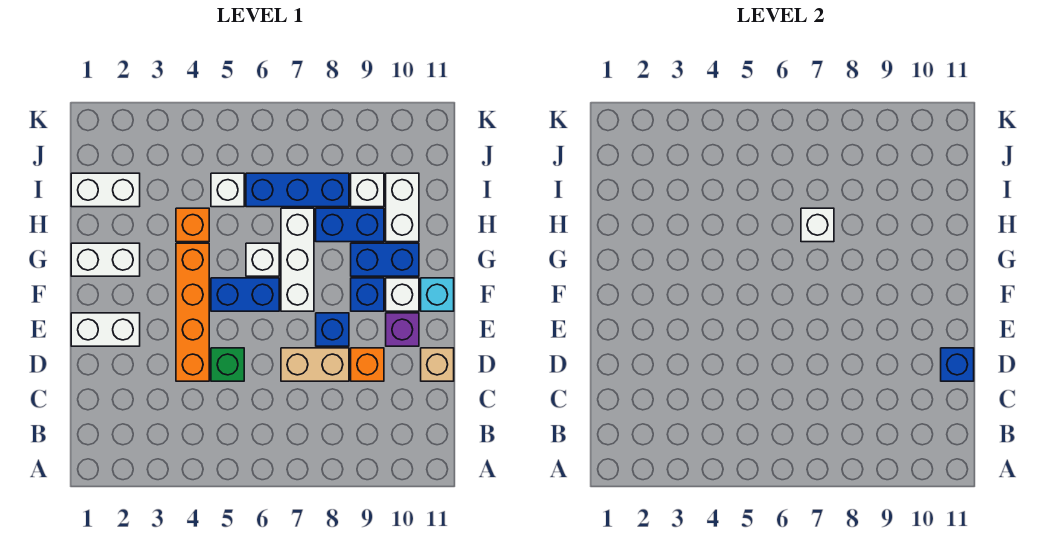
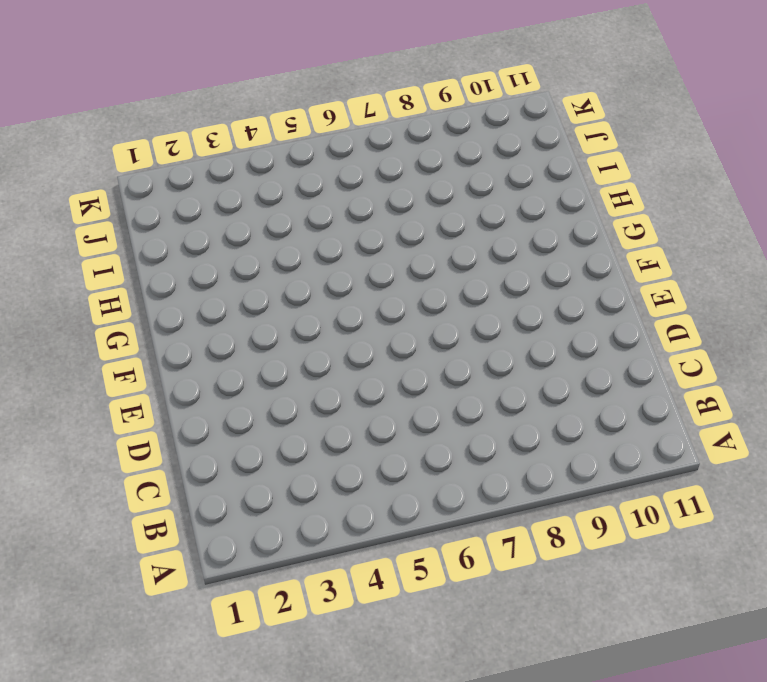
none -> orange brick D4:G4 level 1
none -> green brick D5 level 1
none -> tan brick D7:D8 level 1

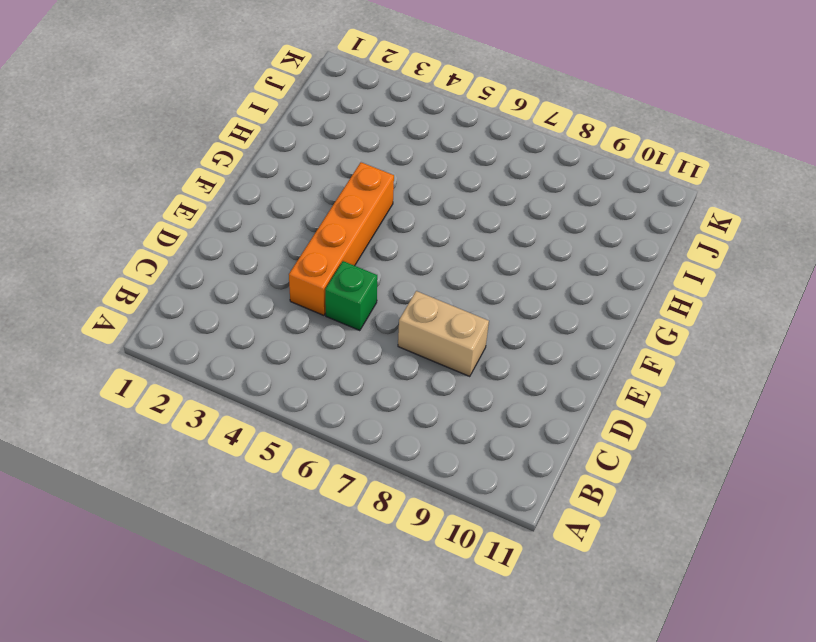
none -> orange brick D9 level 1
none -> tan brick D11 level 1
none -> white brick E1:E2 level 1

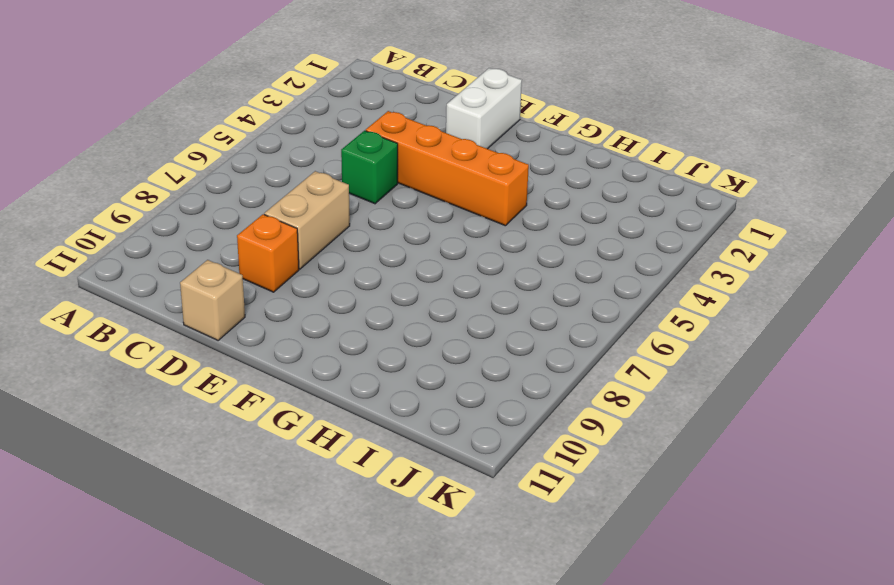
none -> blue brick E8 level 1
none -> purple brick E10 level 1
none -> blue brick F5:F6 level 1

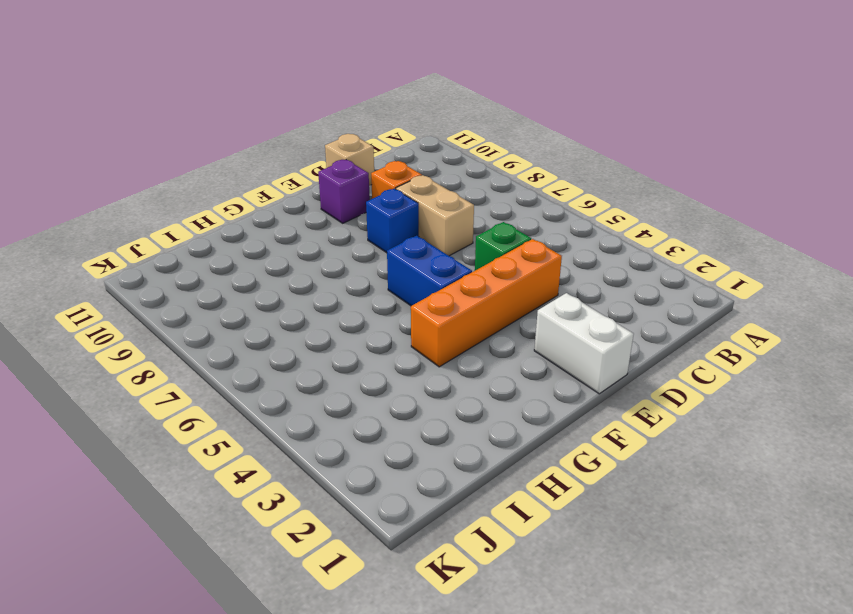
none -> white brick F7:H7 level 1
none -> blue brick F9 level 1
none -> white brick F10 level 1

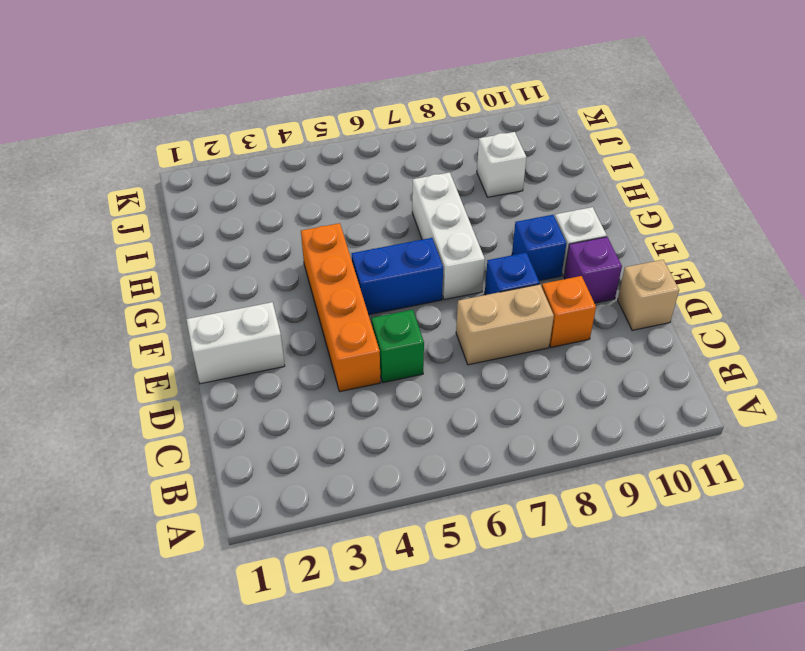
none -> cyan brick F11 level 1
none -> white brick G1:G2 level 1
none -> white brick G6 level 1

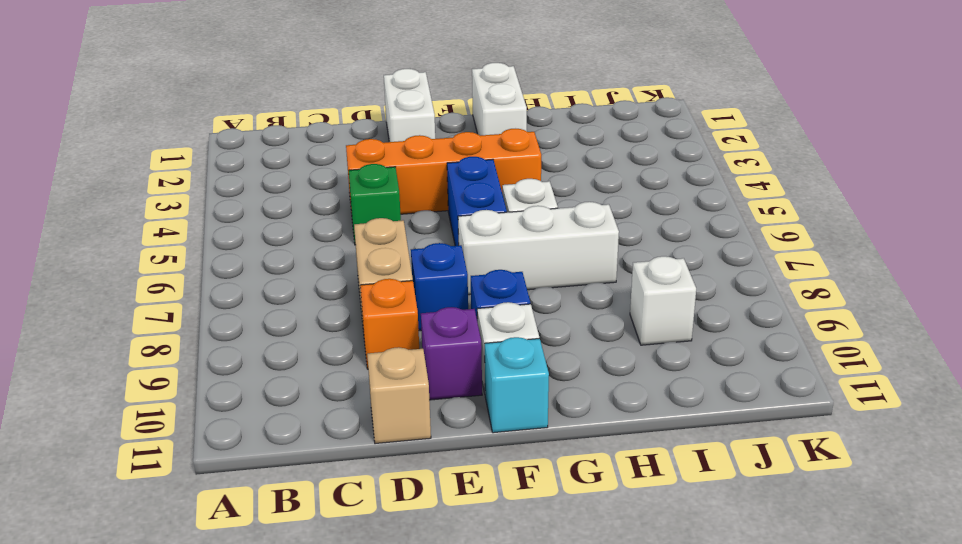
none -> blue brick G9:G10 level 1
none -> orange brick H4 level 1
none -> blue brick H8:H9 level 1

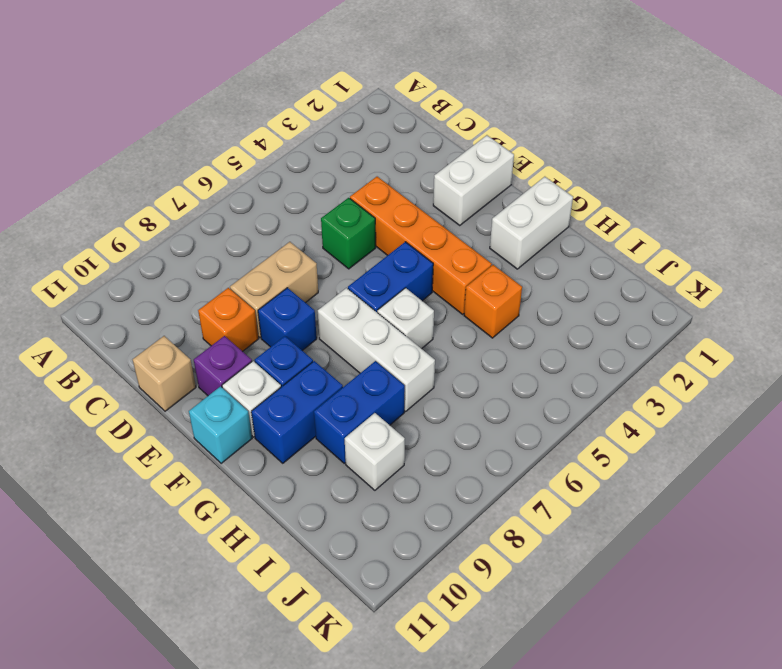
none -> white brick H10:I10 level 1
none -> white brick I1:I2 level 1
none -> white brick I5 level 1

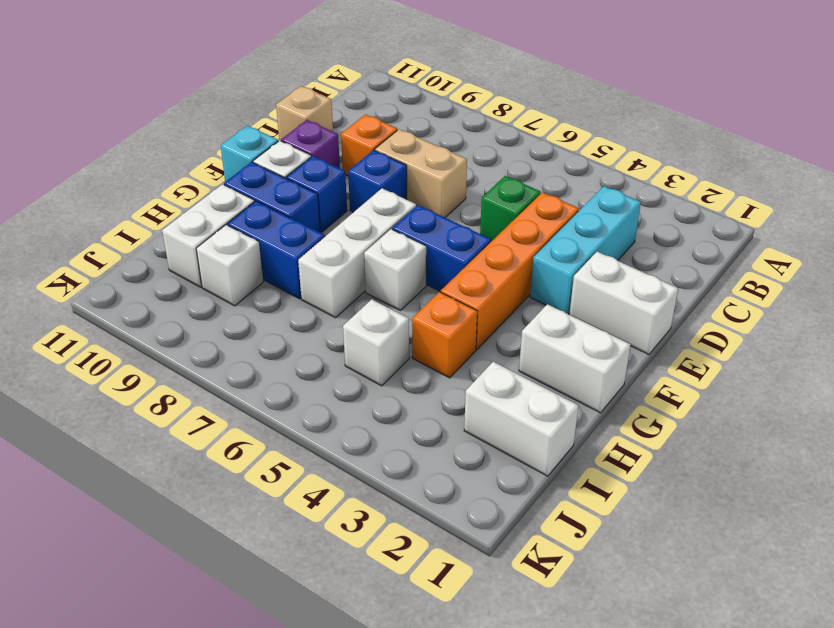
cyan brick C3:E3 level 1 -> none
none -> blue brick I6:I8 level 1
none -> blue brick D11 level 2
none -> white brick H7 level 2

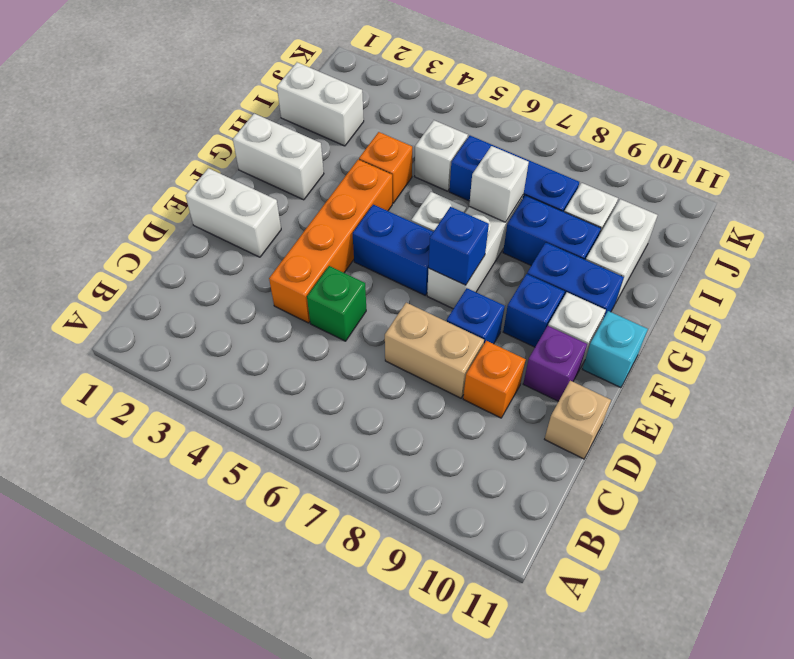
blue brick F7 level 2 -> blue brick D11 level 2

